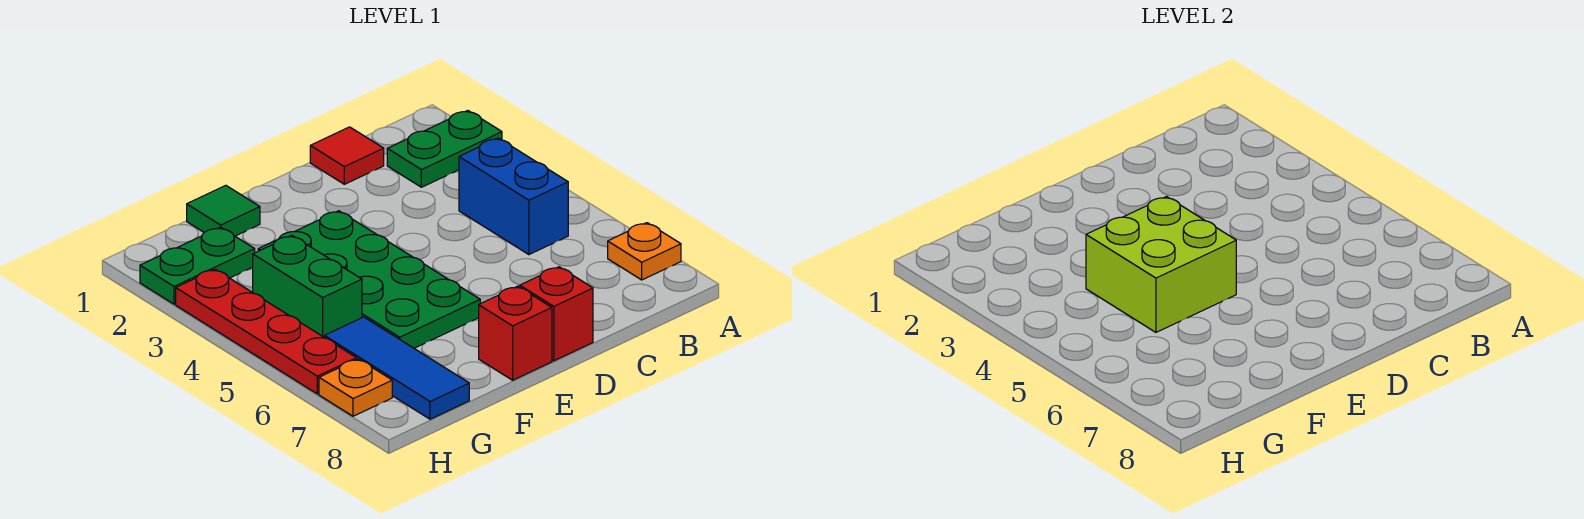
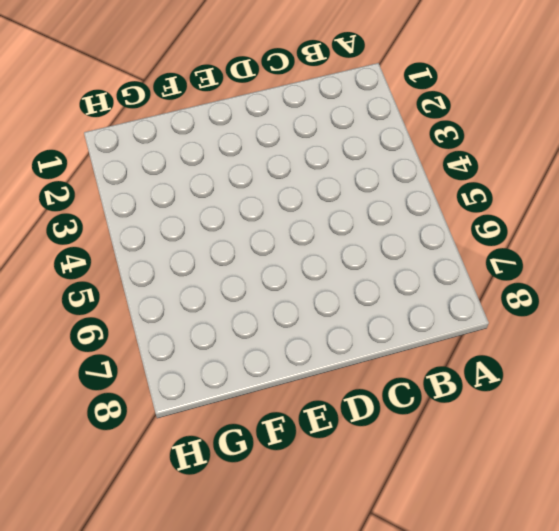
none -> green plate A2:B2 level 1
none -> orange plate A7 level 1
none -> blue brick B4:B5 level 1

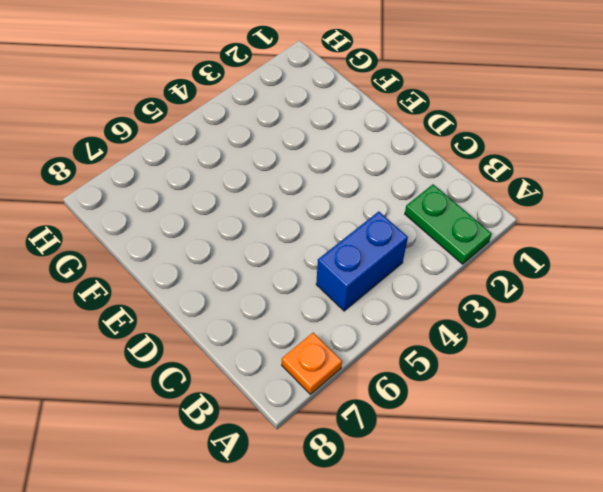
none -> red tile C1 level 1
none -> red brick D8 level 1
none -> green plate E3:F6 level 1

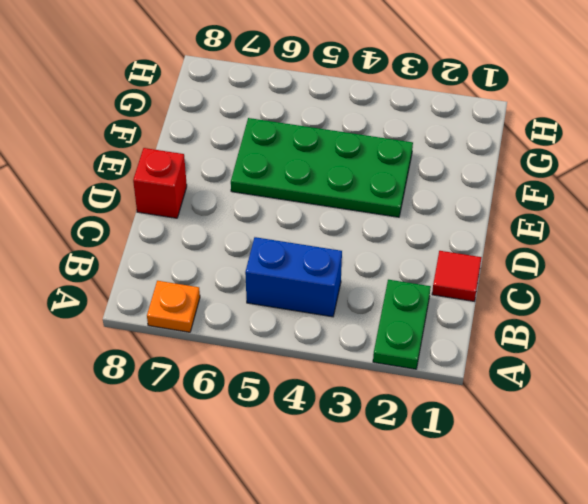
none -> red brick E8 level 1
none -> green tile F1 level 1
none -> green plate G2:H2 level 1

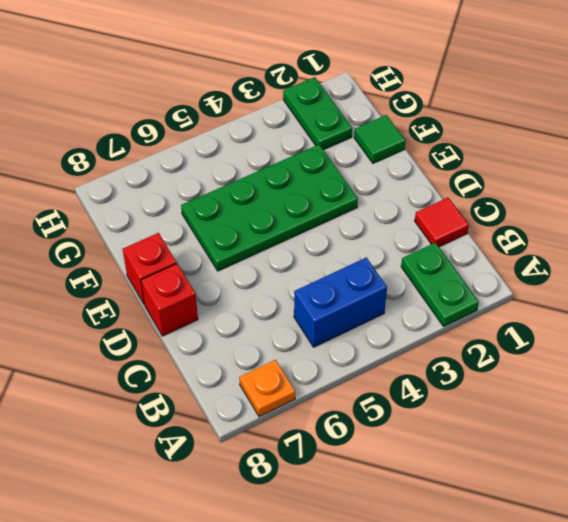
none -> green brick G4:G5 level 1
none -> blue tile G6:G8 level 1
none -> red plate H3:H6 level 1

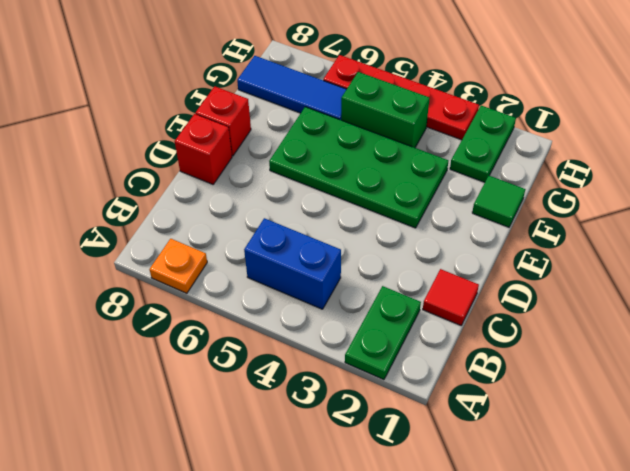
none -> orange plate H7 level 1
none -> lime brick E4:F5 level 2

